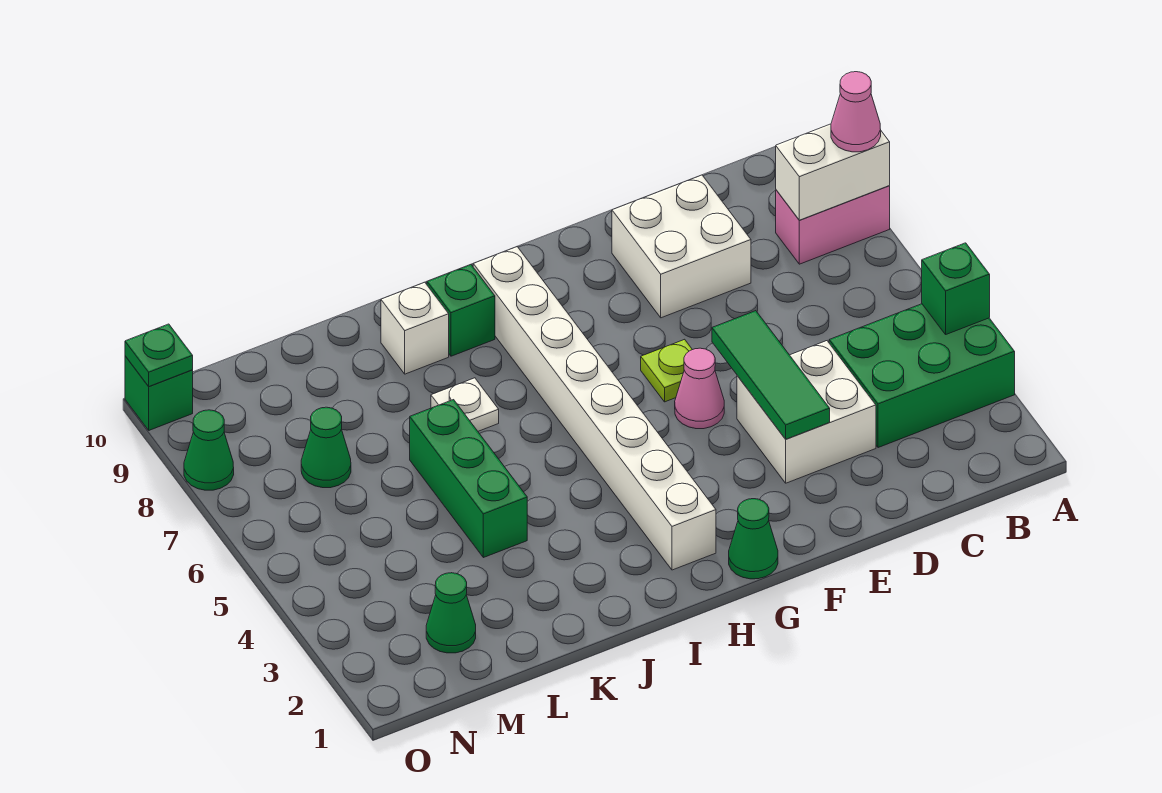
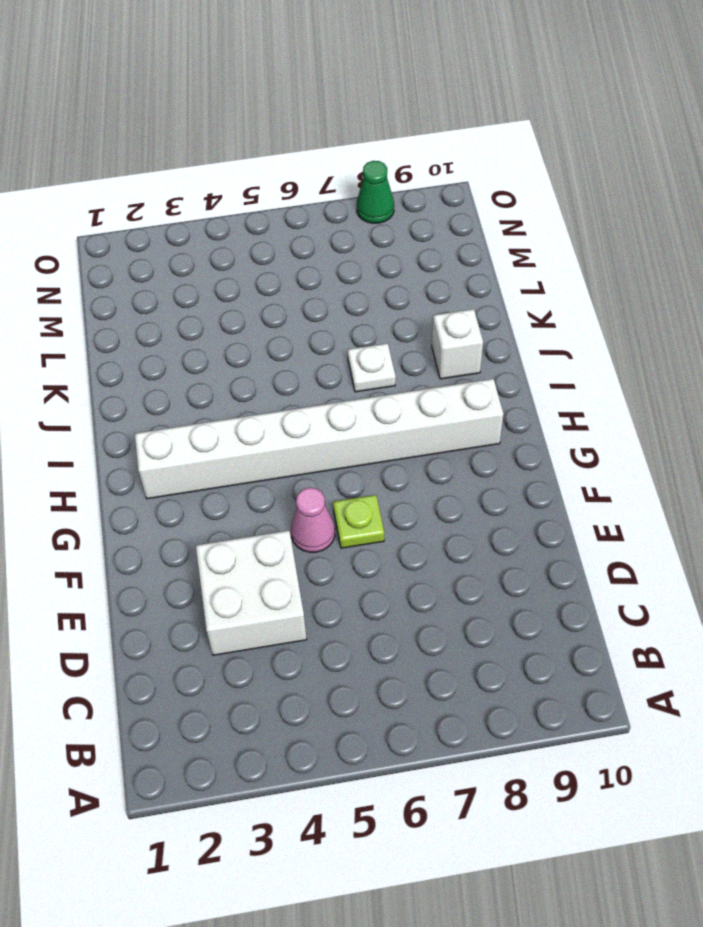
none -> green brick A3:C4 level 1
none -> pink brick A8:B8 level 1
none -> white brick D8:E9 level 1

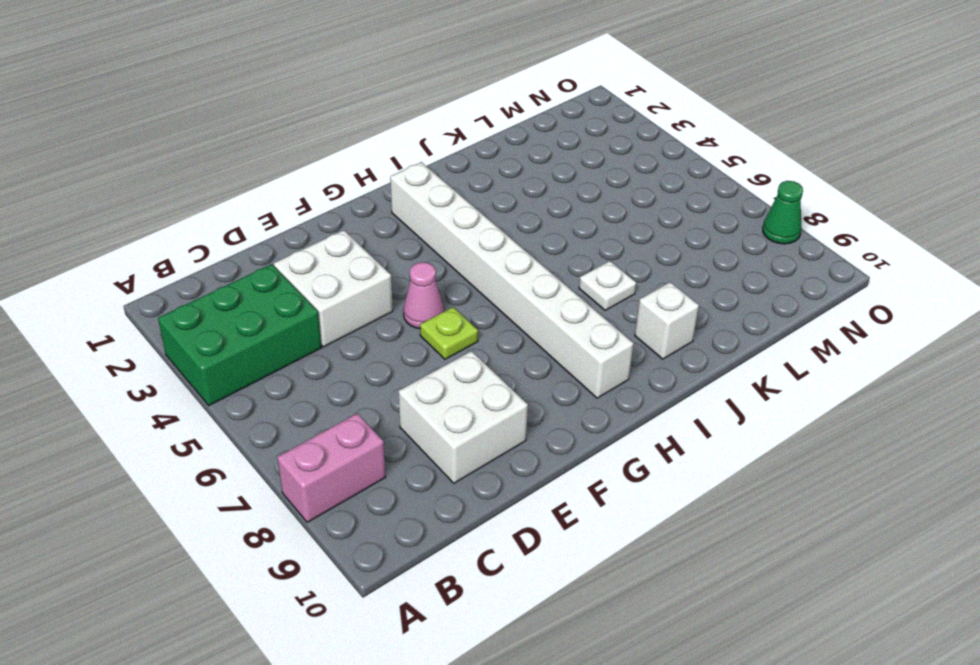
none -> green cone G1 level 1
none -> green brick I9 level 1
none -> green brick K4:K6 level 1

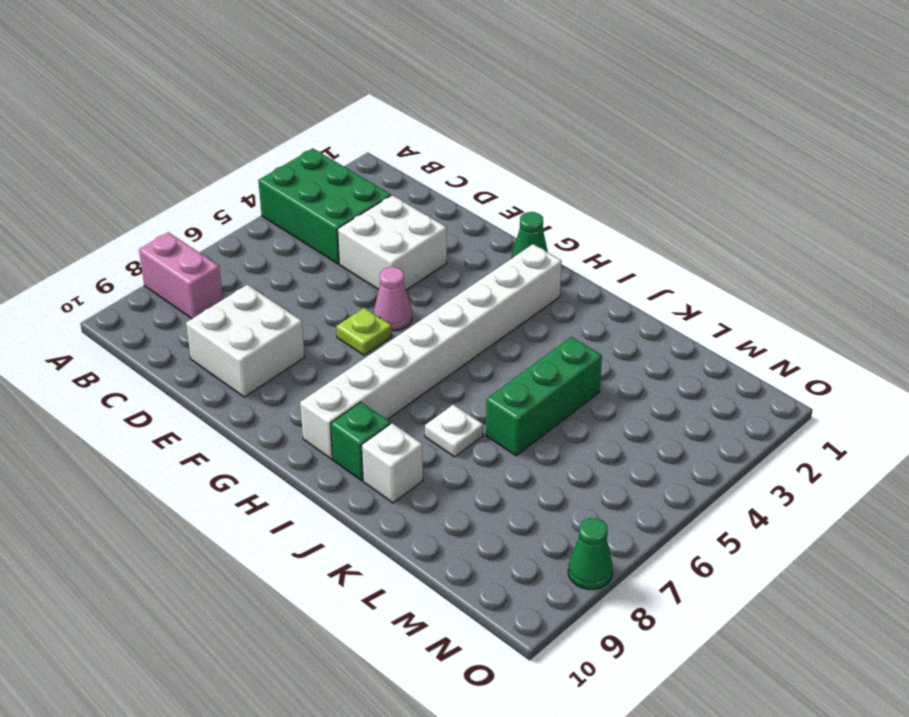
none -> green cone M2 level 1
none -> green cone M7 level 1
none -> green brick O10 level 1

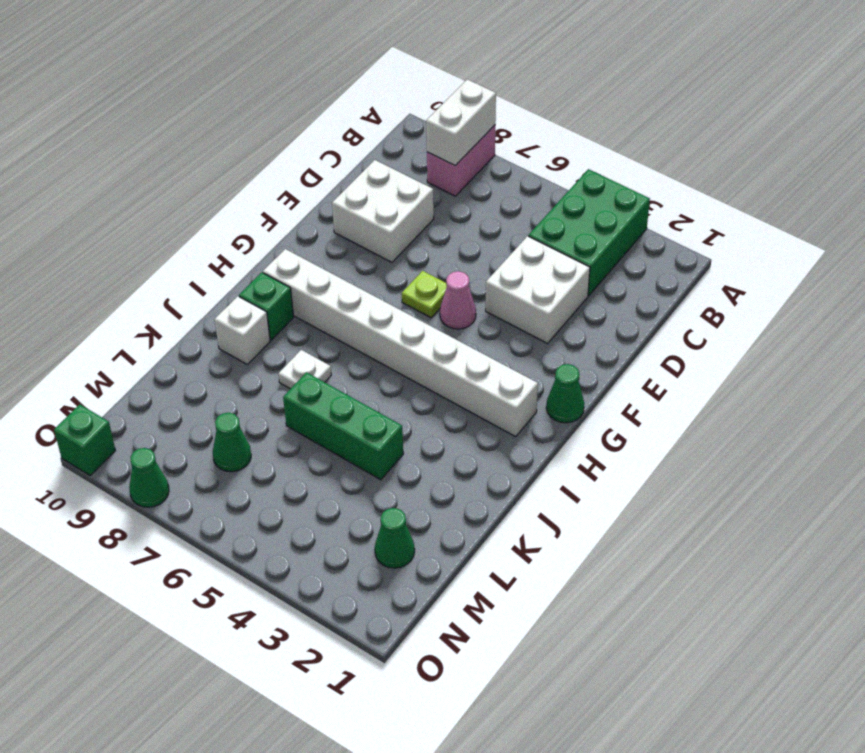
none -> green brick A4 level 2
none -> green tile E3:E5 level 2
none -> green plate O10 level 2

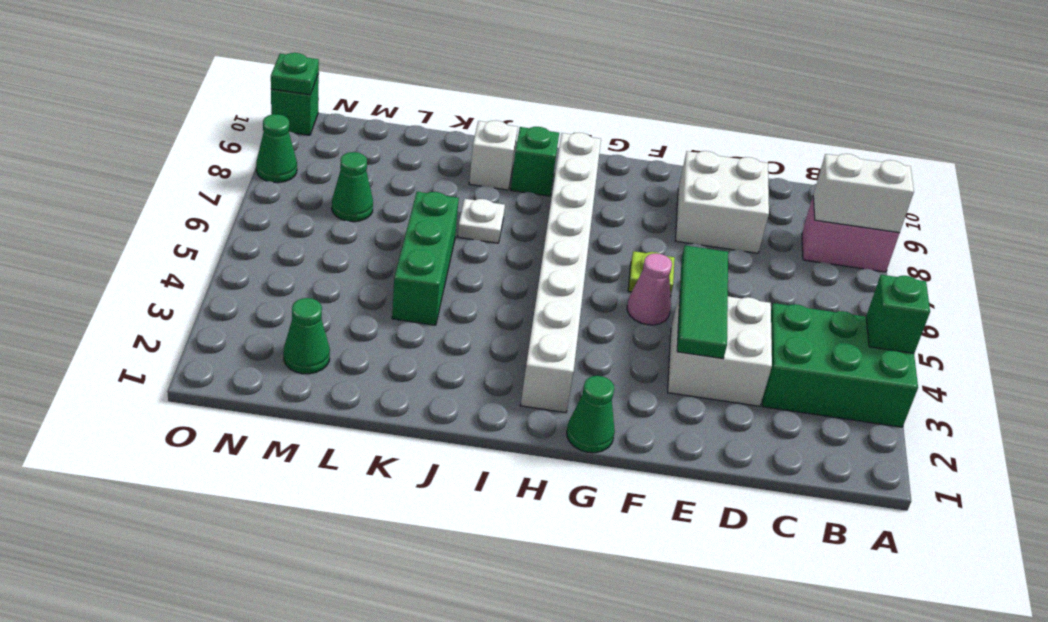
none -> pink cone A8 level 3

